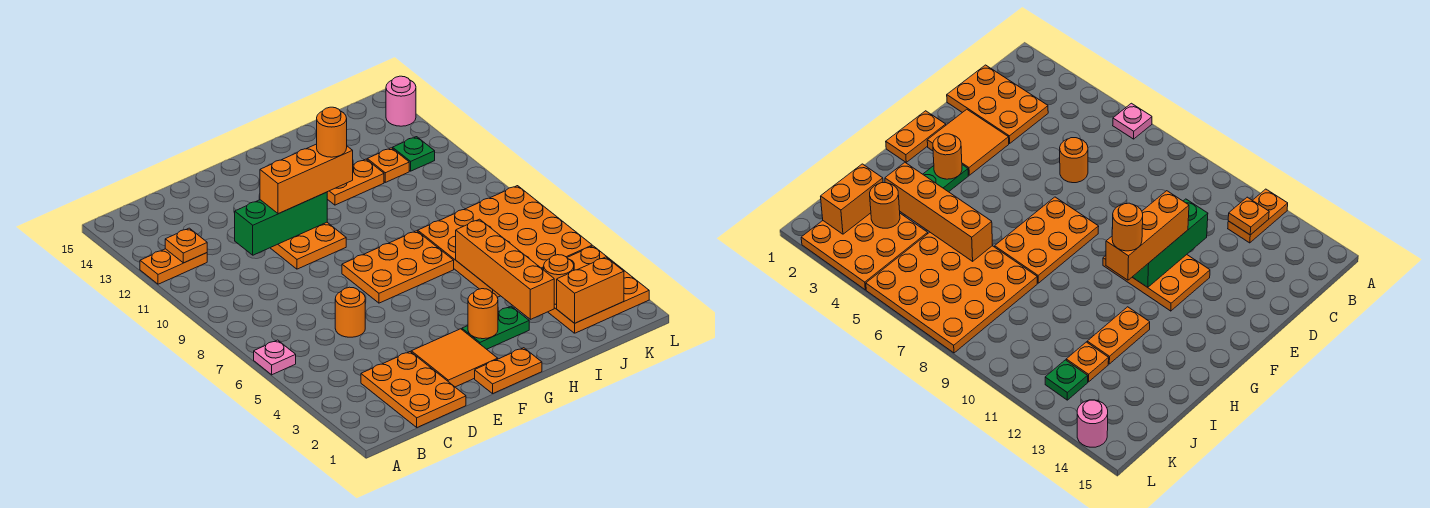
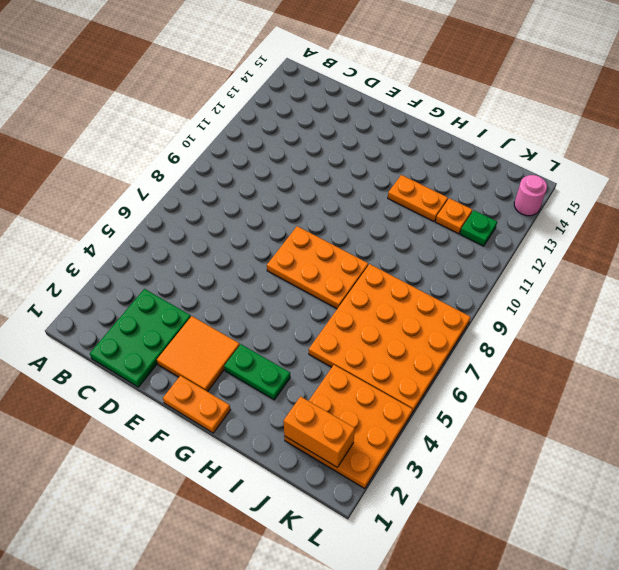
green plate C1:D3 level 1 -> orange plate C1:D3 level 1
none -> pink plate A6 level 1
none -> orange plate A12:B12 level 1
none -> orange round brick D6 level 1

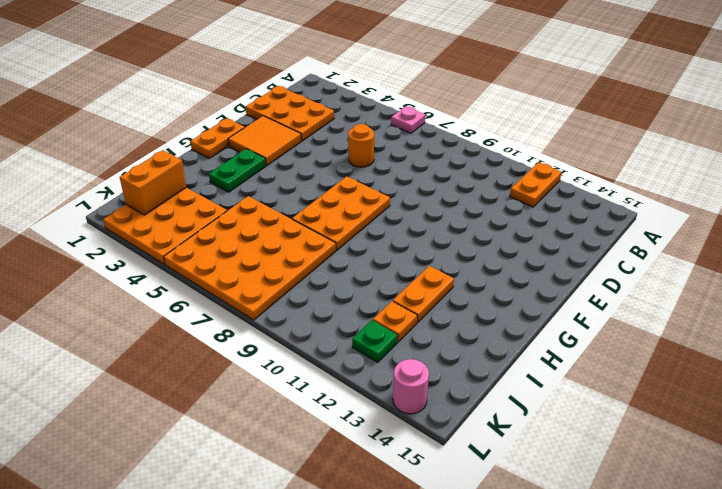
none -> orange plate E10:F12 level 1
none -> orange plate B12 level 2
none -> green brick D11:F11 level 2

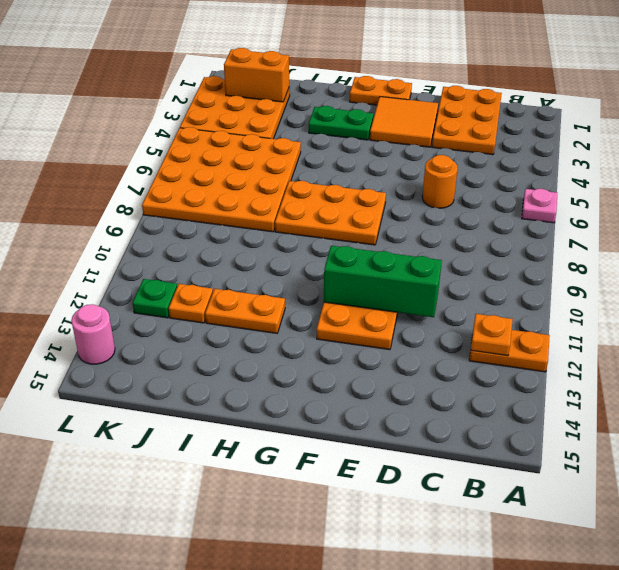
none -> orange round brick G3 level 2
none -> orange brick I3:I6 level 2
none -> orange round brick J3 level 2

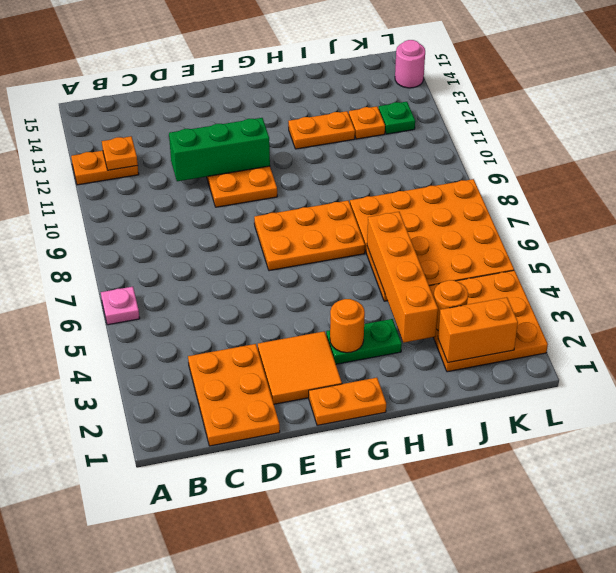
none -> orange round brick D6 level 1
none -> orange brick E11:G11 level 3
none -> orange round brick G11 level 4

